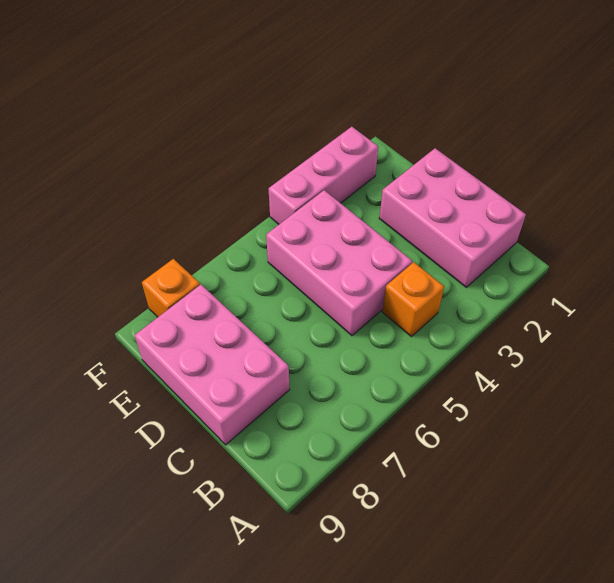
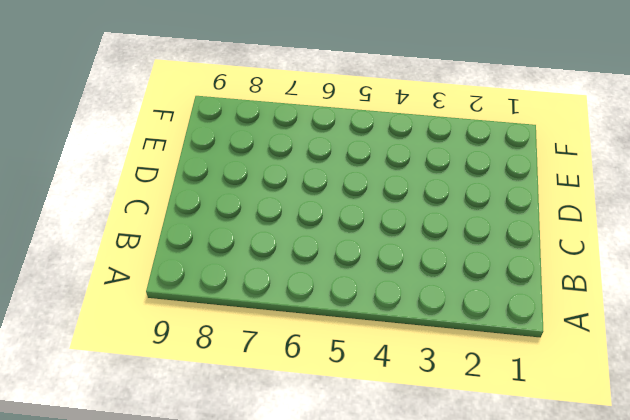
none -> pink brick B1:D2 level 1
none -> orange brick B4 level 1

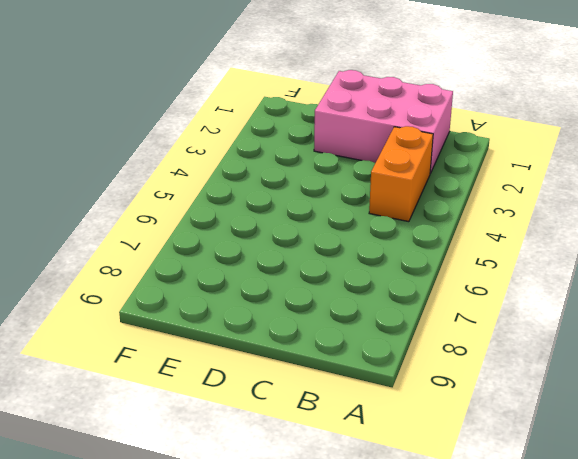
orange brick B3:B4 level 1 -> orange brick B4 level 1
none -> pink brick C4:E5 level 1
none -> pink brick C8:E9 level 1

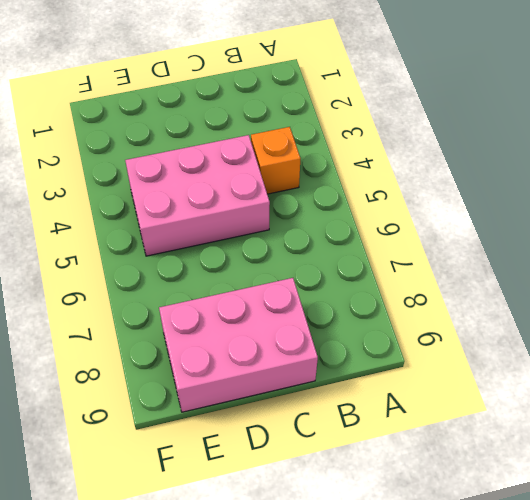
none -> pink brick B1:D2 level 1
none -> pink brick F2:F4 level 1

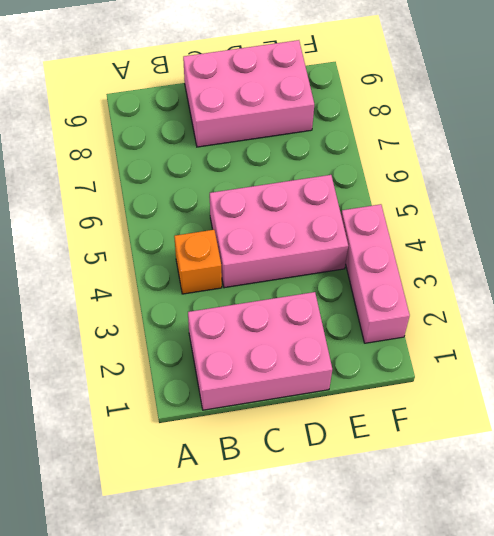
none -> orange brick F8 level 1

